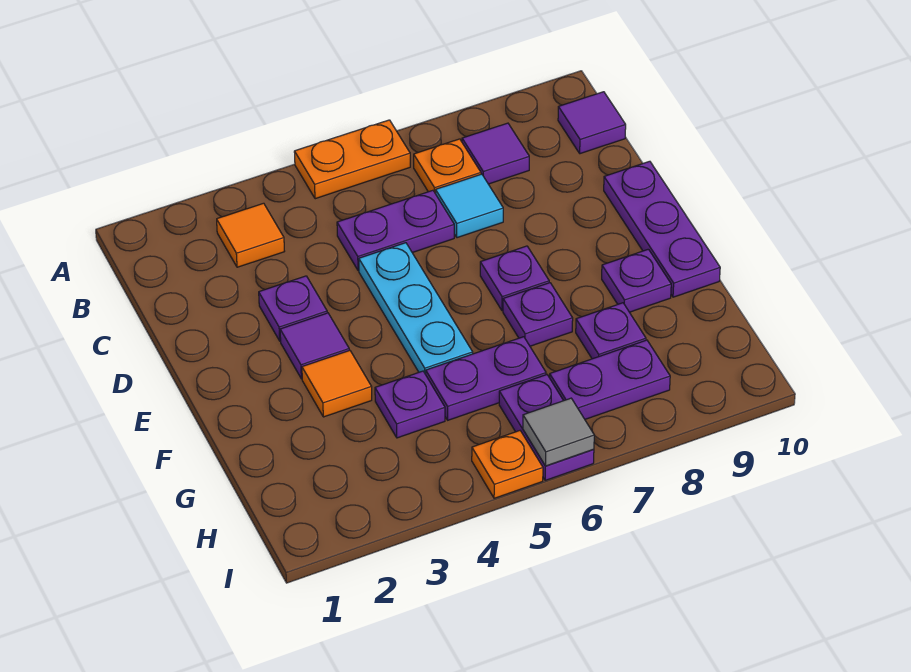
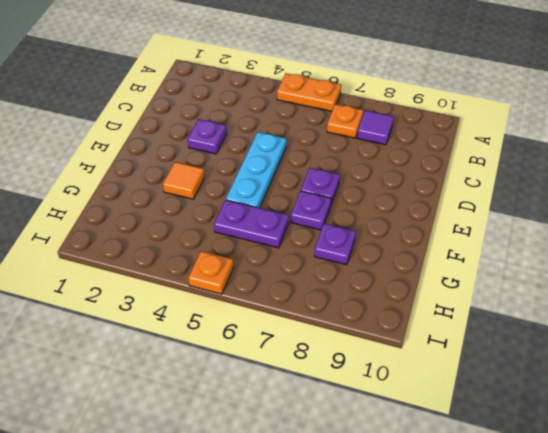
none -> orange tile B3 level 1
none -> purple tile B10 level 1
none -> purple plate C5:C6 level 1

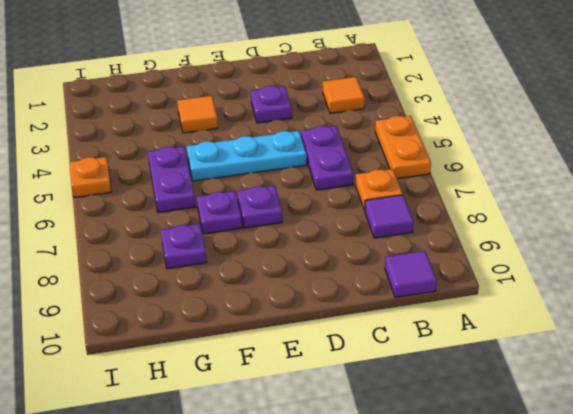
none -> cyan tile C7 level 1
none -> purple plate D10:F10 level 1
none -> purple tile E3 level 1

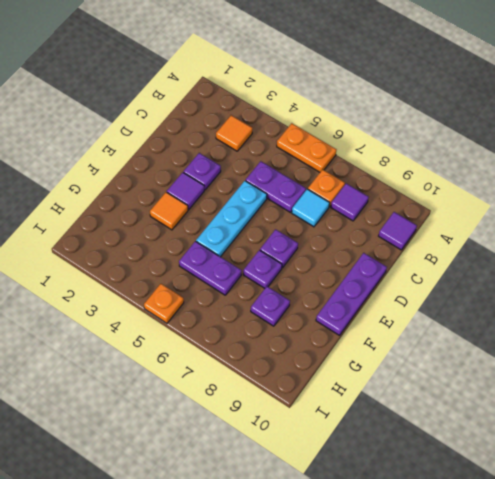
none -> purple plate F9 level 1
none -> purple plate G4 level 1
none -> purple plate H6:I6 level 1

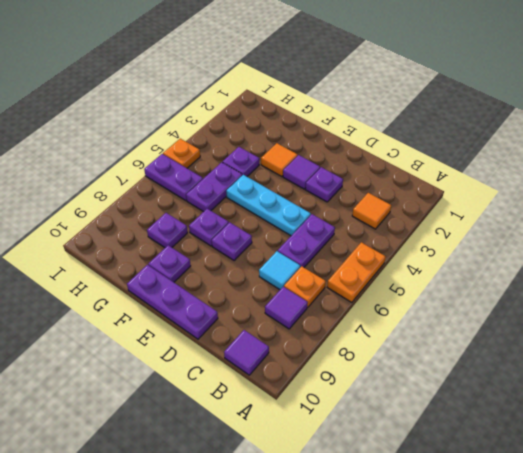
none -> purple plate H7:H8 level 1
none -> grey tile I6 level 2

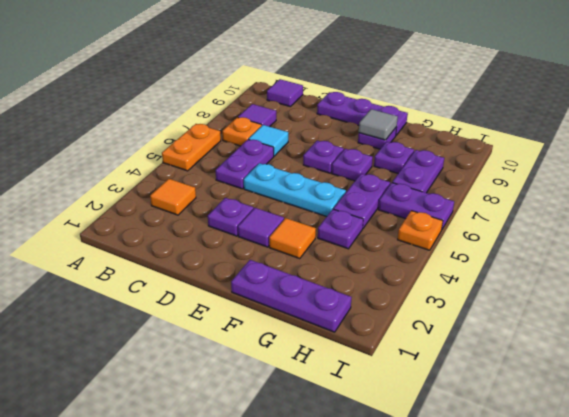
purple plate F1:H1 level 1 -> none
grey tile F9 level 2 -> grey tile I6 level 2

